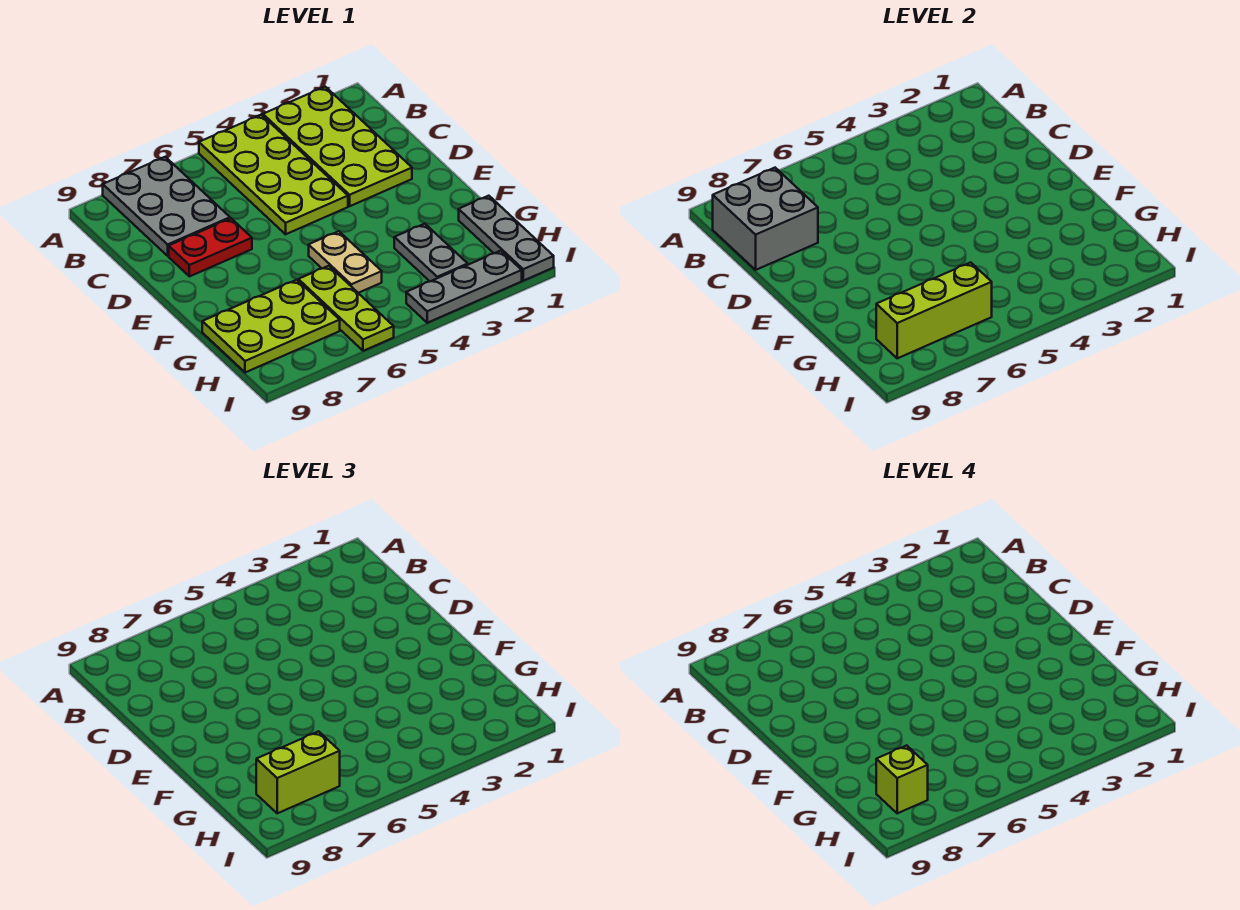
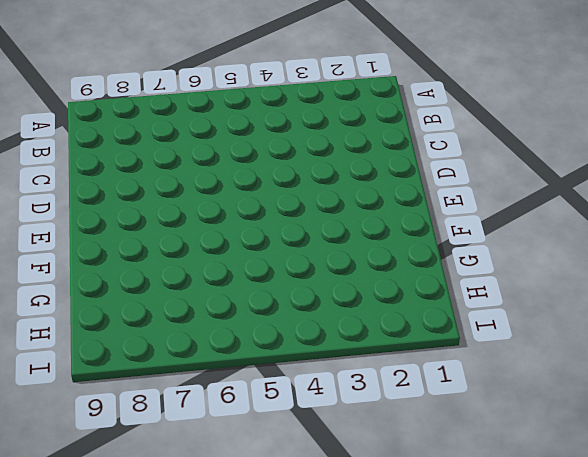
none -> lime plate A2:D3 level 1
none -> lime plate A4:D5 level 1
none -> grey plate A7:C8 level 1

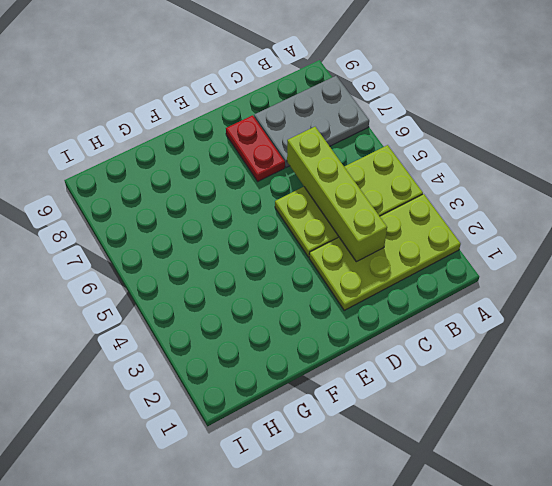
lime brick C3:C6 level 2 -> none
none -> tan plate F5:G5 level 1
none -> grey plate G1:I1 level 1
none -> grey plate G3:H3 level 1

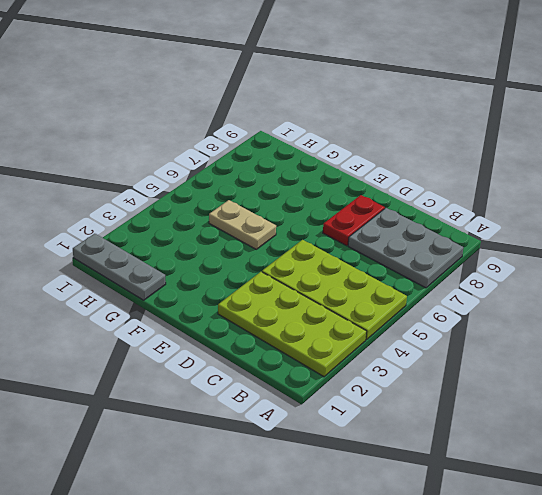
none -> grey plate G3:H3 level 1
none -> lime plate G6:I6 level 1
none -> lime plate G7:H9 level 1

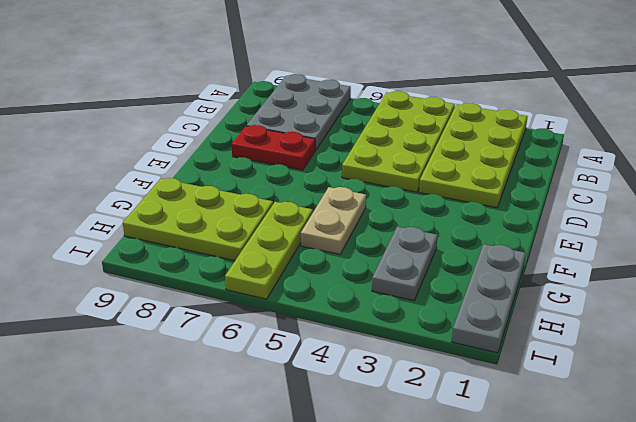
none -> grey plate I2:I4 level 1
none -> grey brick B8:C9 level 2
none -> lime brick H6:H8 level 2

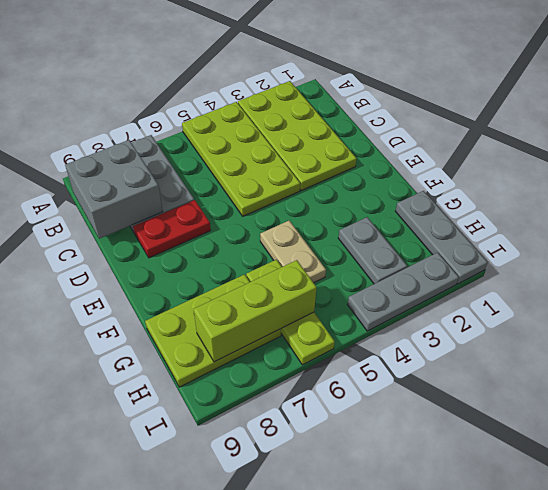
none -> lime brick H7:H8 level 3
none -> lime brick H8 level 4

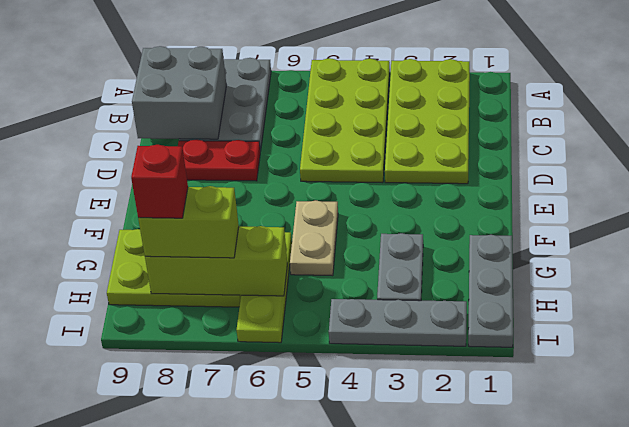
red brick H8 level 4 -> lime brick H8 level 4

